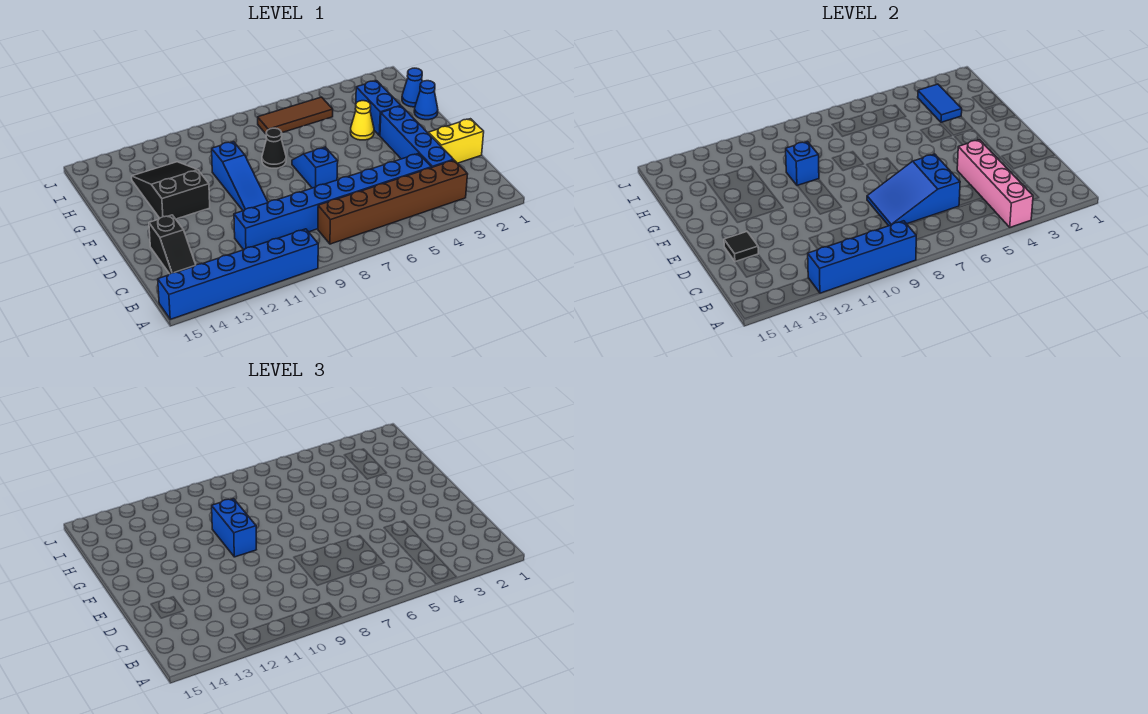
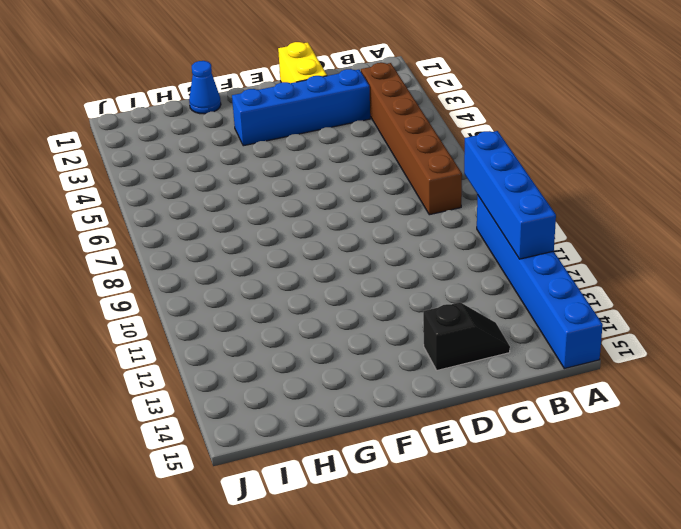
none -> blue brick C4:C11 level 1
none -> blue slope E7:F7 level 1 top E
none -> blue slope E10:G10 level 1 top G

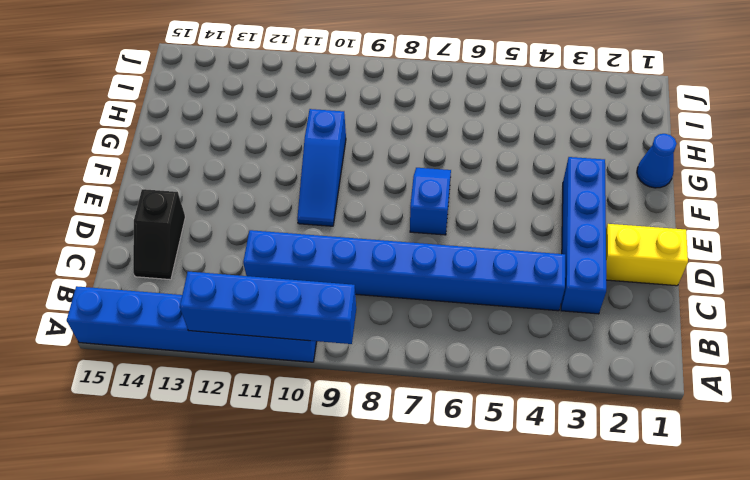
none -> brown brick B3:B8 level 1
none -> black slope F12:H13 level 1 top F
none -> blue brick G3:H3 level 1

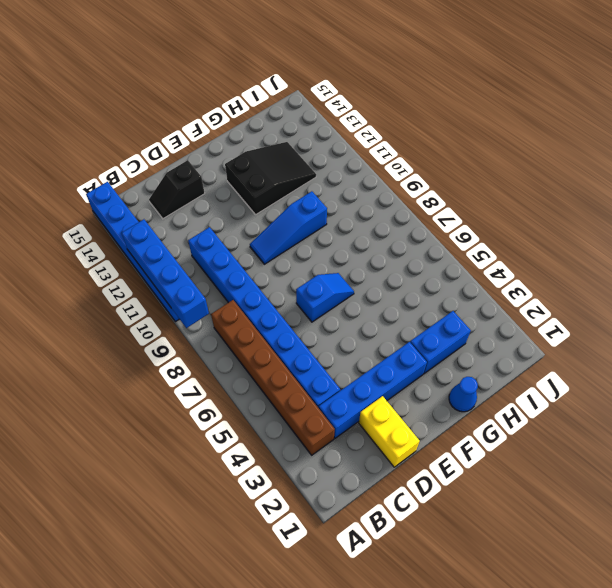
none -> yellow cone G4 level 1
none -> black cone G8 level 1
none -> blue cone H1 level 1

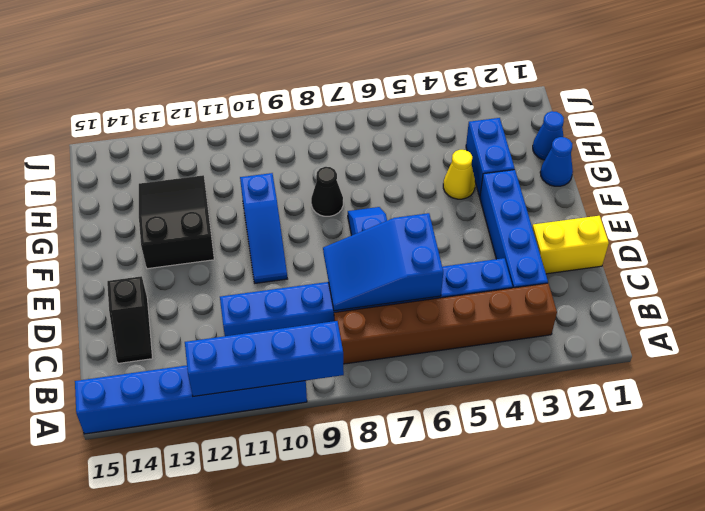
none -> brown tile I5:I7 level 1
none -> pink brick A4:D4 level 2
none -> black tile D14 level 2

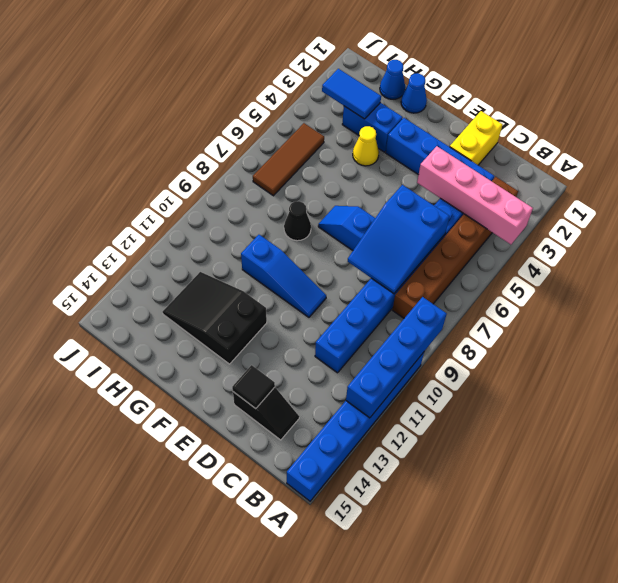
none -> blue brick G10 level 2
none -> blue brick F10:G10 level 3

